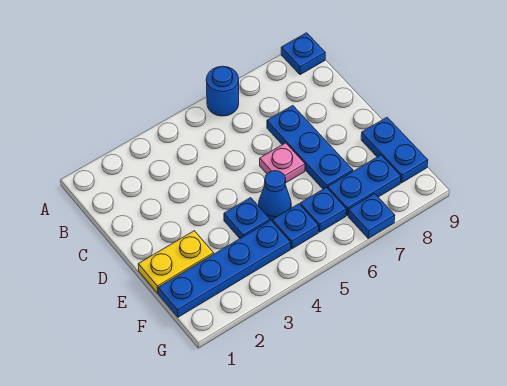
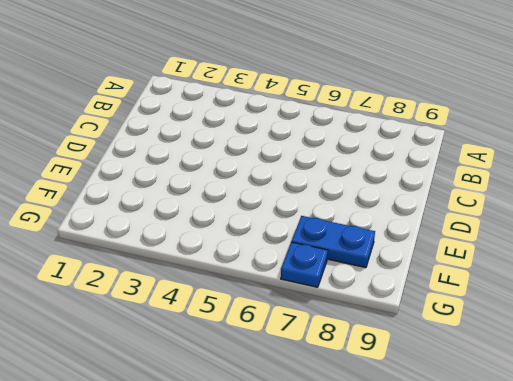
none -> blue round brick A6 level 1
none -> blue plate A9 level 1
none -> blue plate C7:E7 level 1

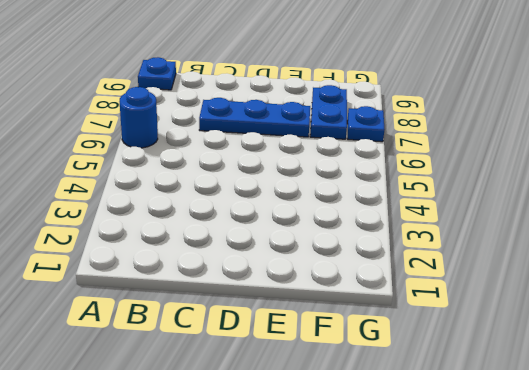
none -> pink plate D6 level 1
none -> yellow plate E1:E2 level 1
none -> blue plate E4 level 1

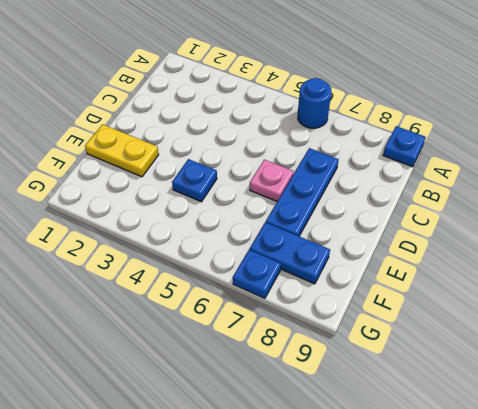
none -> blue cone E5 level 1
none -> blue plate E9:F9 level 1
none -> blue plate F1:F4 level 1

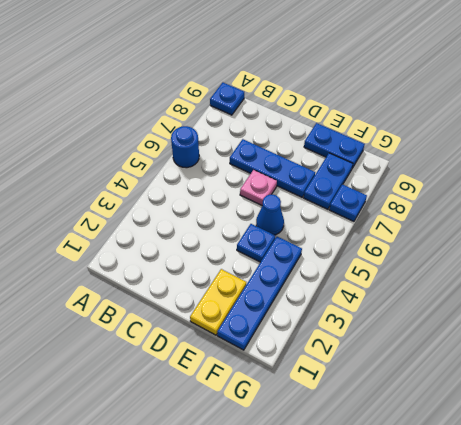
none -> blue plate F5 level 1
none -> blue plate F6 level 1

